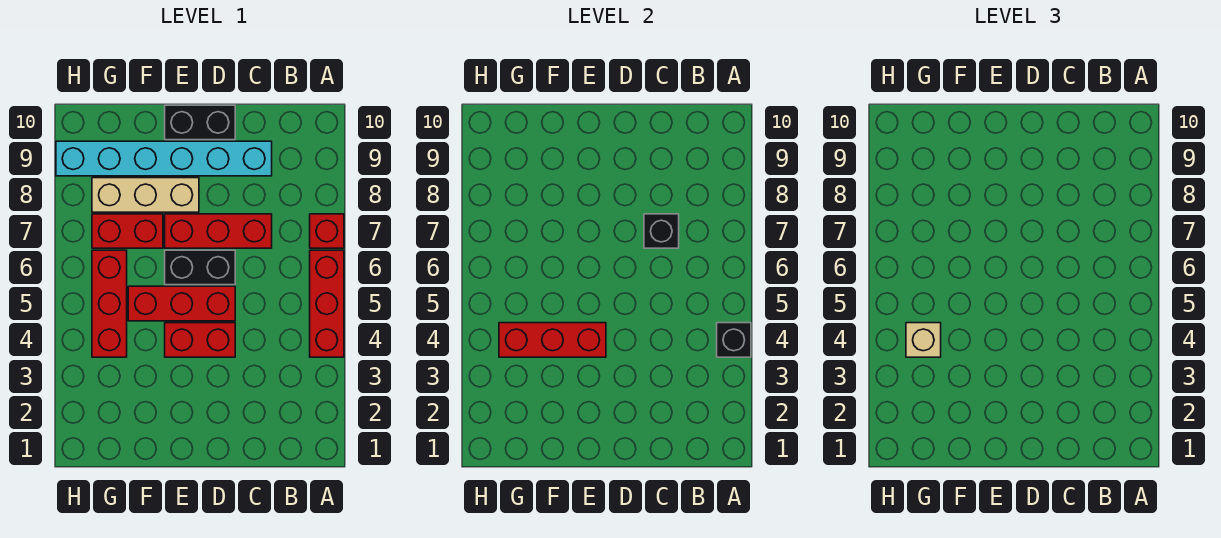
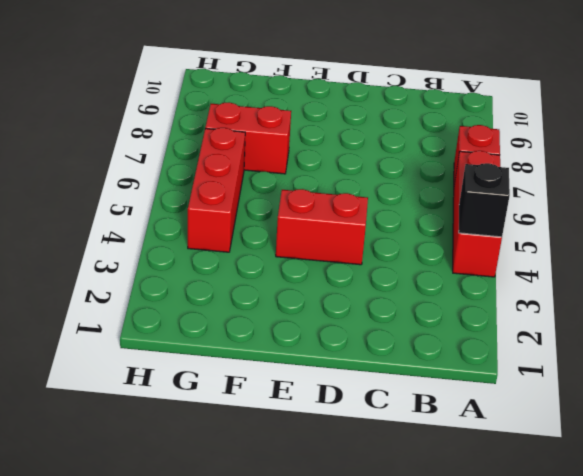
none -> red brick C7:E7 level 1
none -> cyan brick C9:H9 level 1
none -> red brick D5:F5 level 1

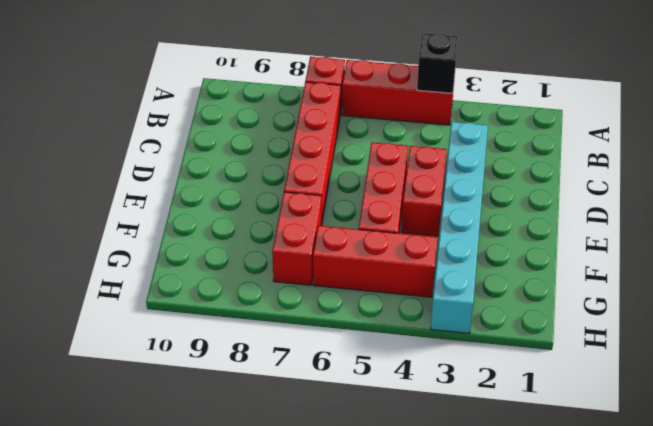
red brick B7:E7 level 1 -> red brick C7:E7 level 1
cyan brick C3:H3 level 1 -> cyan brick C9:H9 level 1
none -> black brick D6:E6 level 1
none -> black brick D10:E10 level 1
none -> tan brick E8:G8 level 1

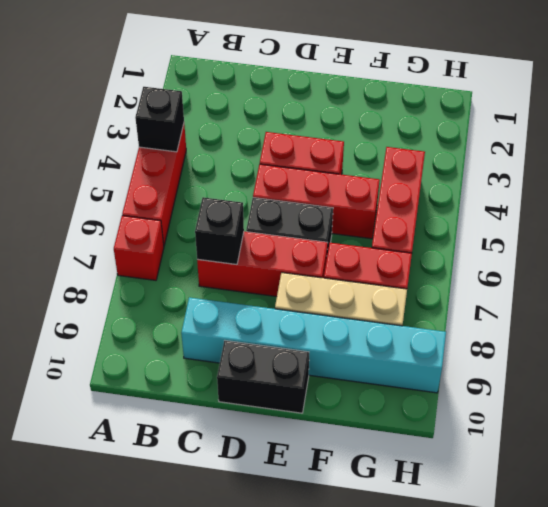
none -> red brick E4:G4 level 2
none -> tan brick G4 level 3

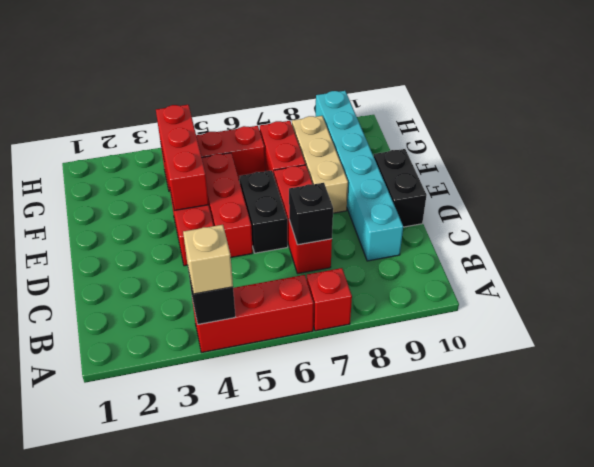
tan brick A4 level 3 -> tan brick G4 level 3

